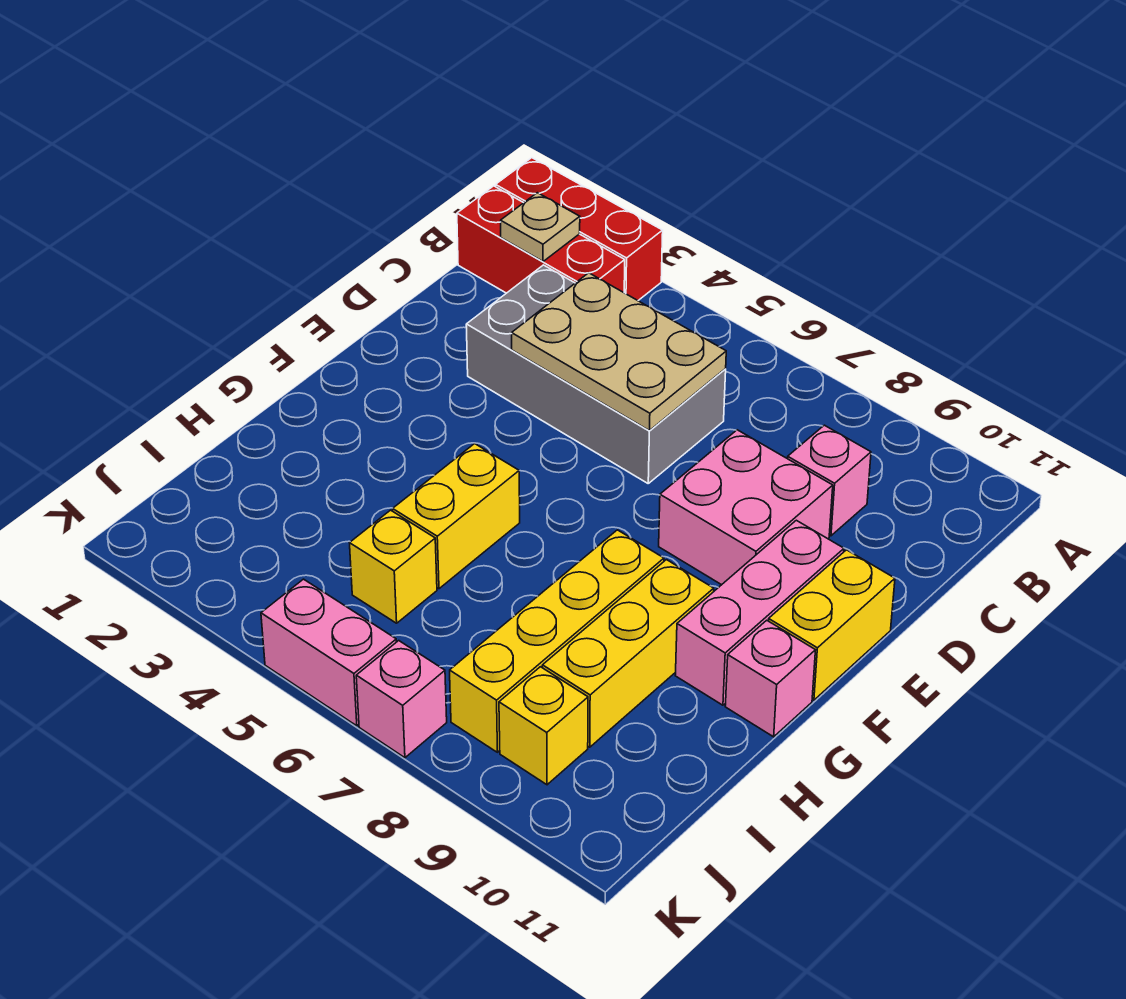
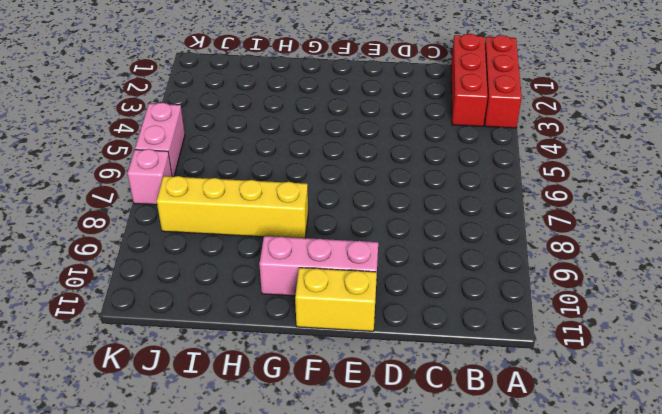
none -> grey brick C3:D6 level 1
none -> pink brick C9 level 1
none -> pink brick D8:E9 level 1

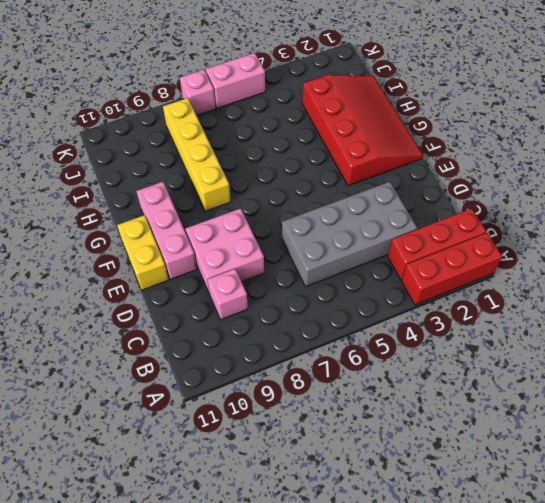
red slope F1:I3 level 1 top 3 -> none
none -> yellow brick G5:H5 level 1
none -> yellow brick G9:I9 level 1
none -> pink brick G11 level 1

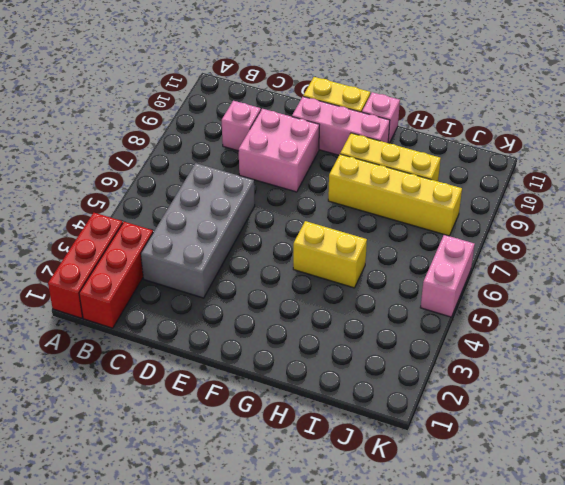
none -> yellow brick I5 level 1
none -> yellow brick J9 level 1
none -> pink brick K7 level 1

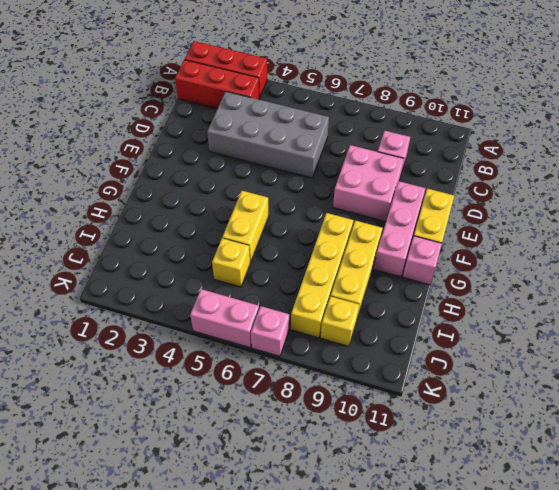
none -> tan plate B2 level 2
none -> tan plate C4:D6 level 2

